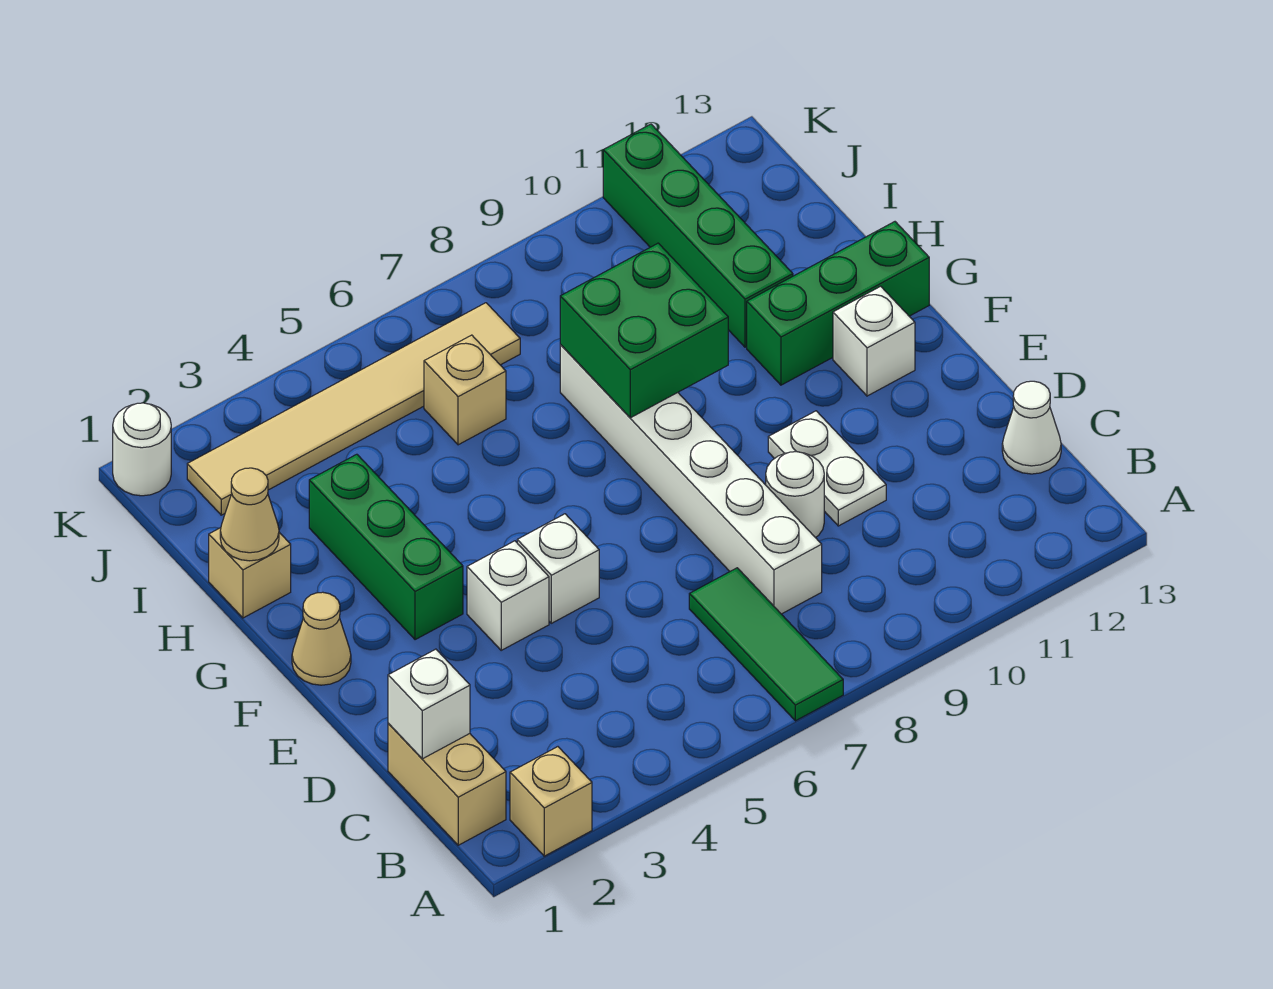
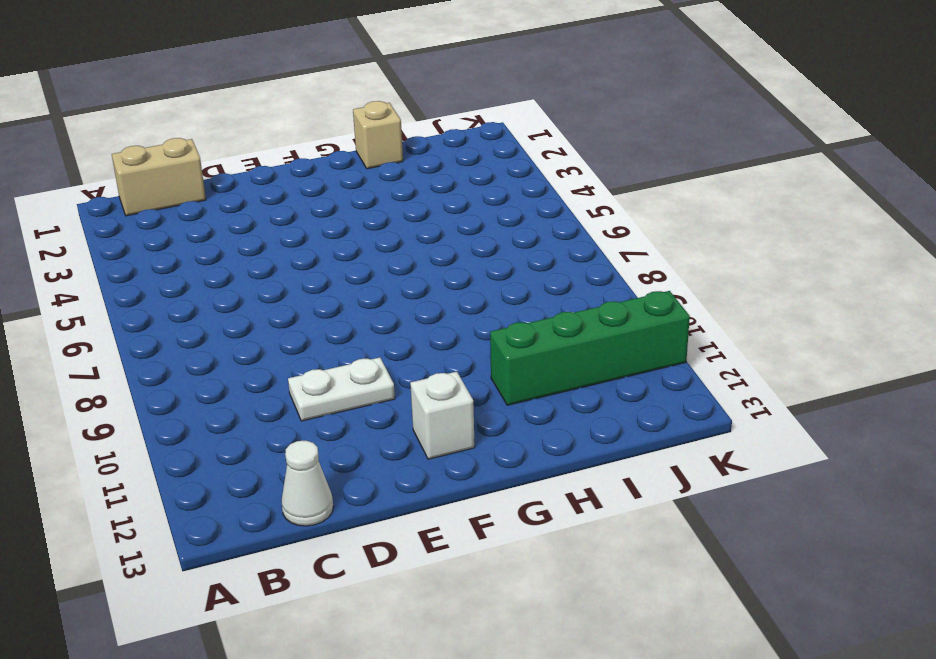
none -> tan brick A2 level 1
none -> green tile A7:C7 level 1
none -> white brick C8:H8 level 1

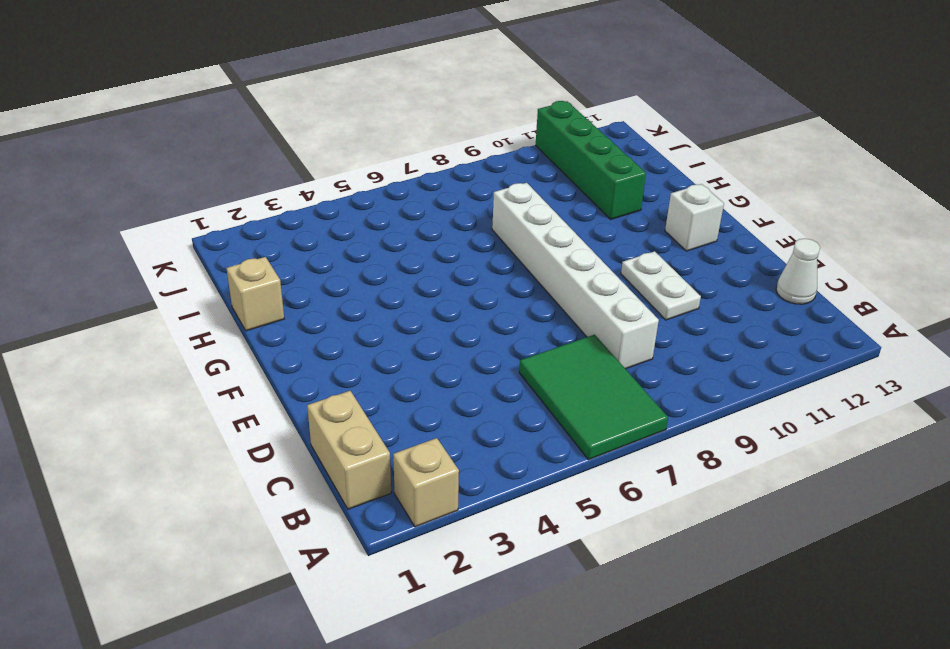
green tile A6:C7 level 1 -> green tile A7:C7 level 1
none -> white round brick D9 level 1
none -> white brick E4 level 1
none -> white brick E5 level 1

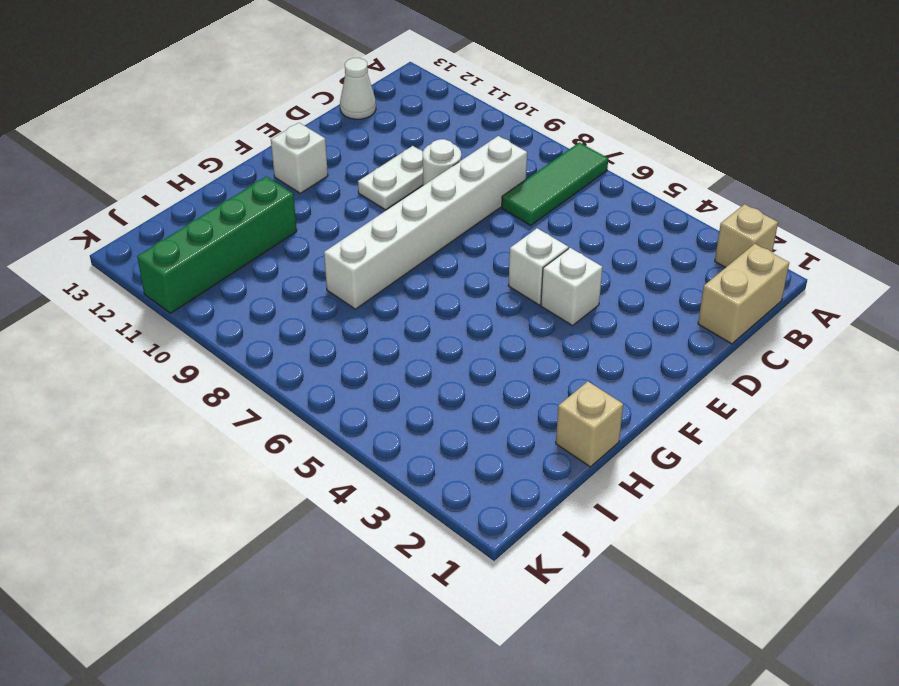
none -> tan cone F1 level 1
none -> green brick F3:H3 level 1
none -> green brick G11:G13 level 1

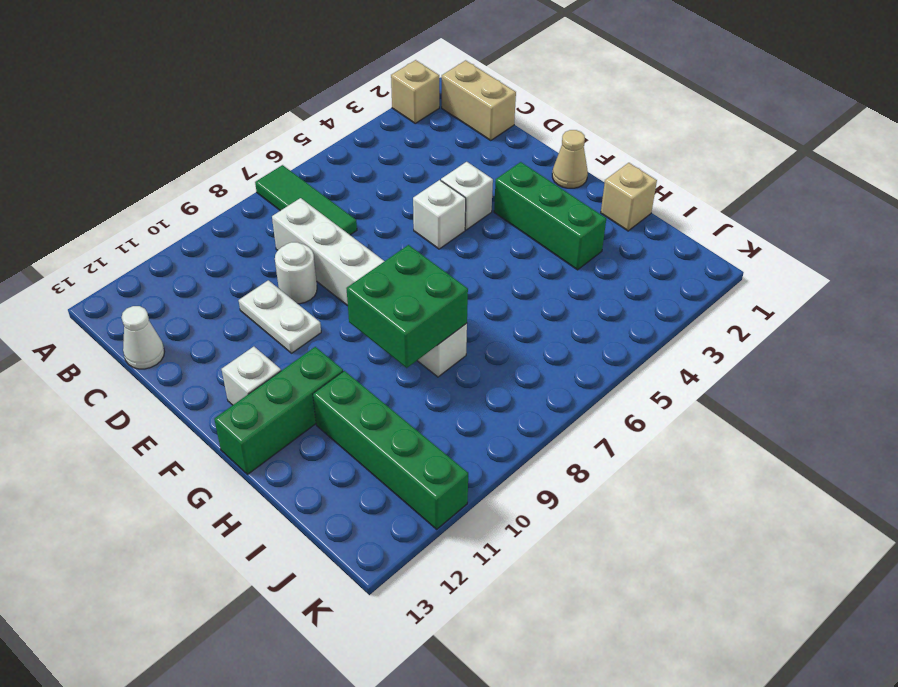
none -> tan brick I6 level 1
none -> tan tile J2:J7 level 1
none -> white round brick K1 level 1

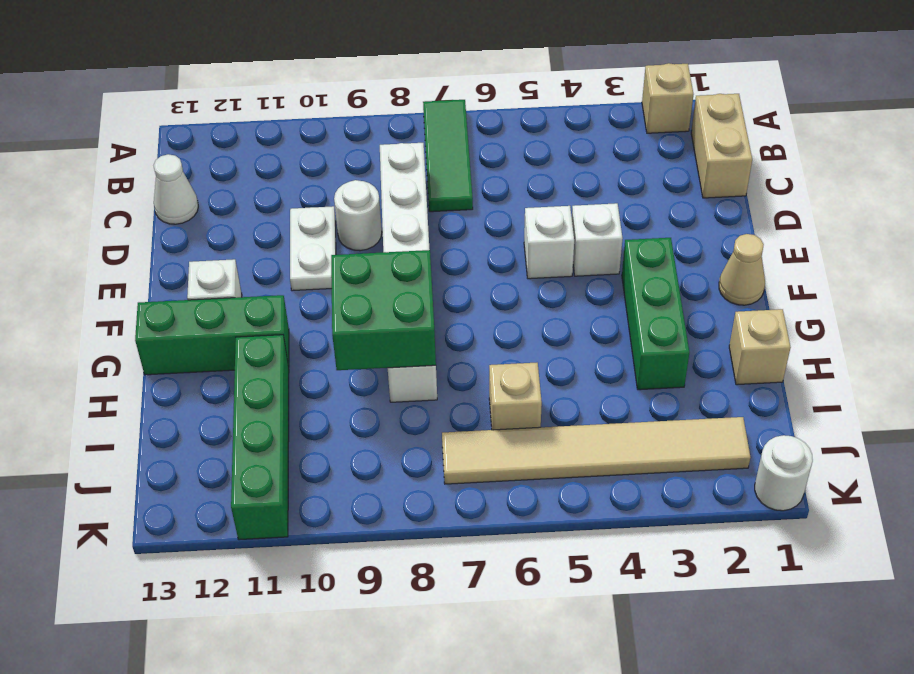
none -> white brick C1 level 2
none -> tan cone H1 level 2

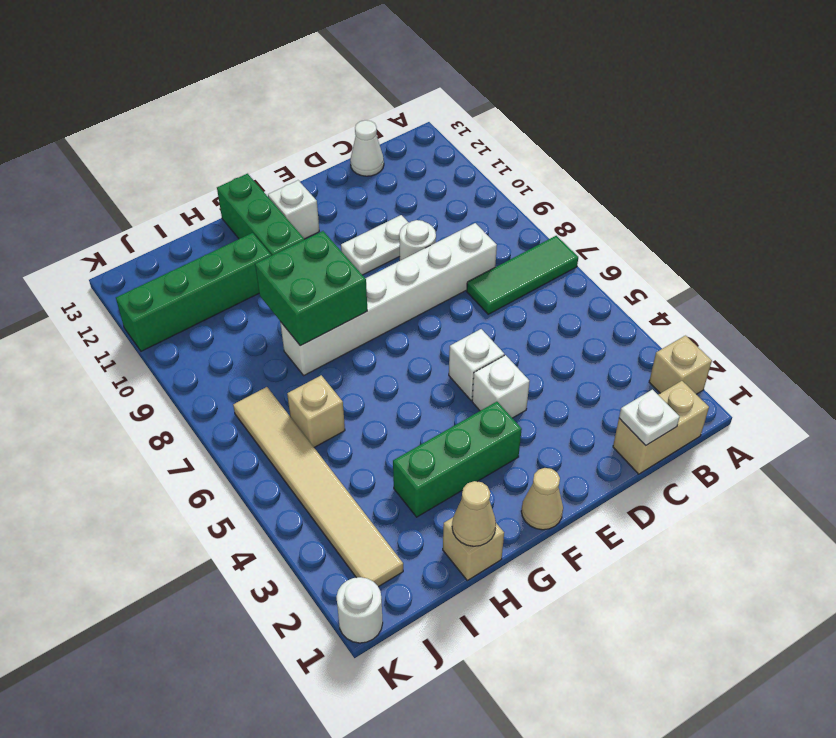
white plate C1 level 2 -> white brick C1 level 2

